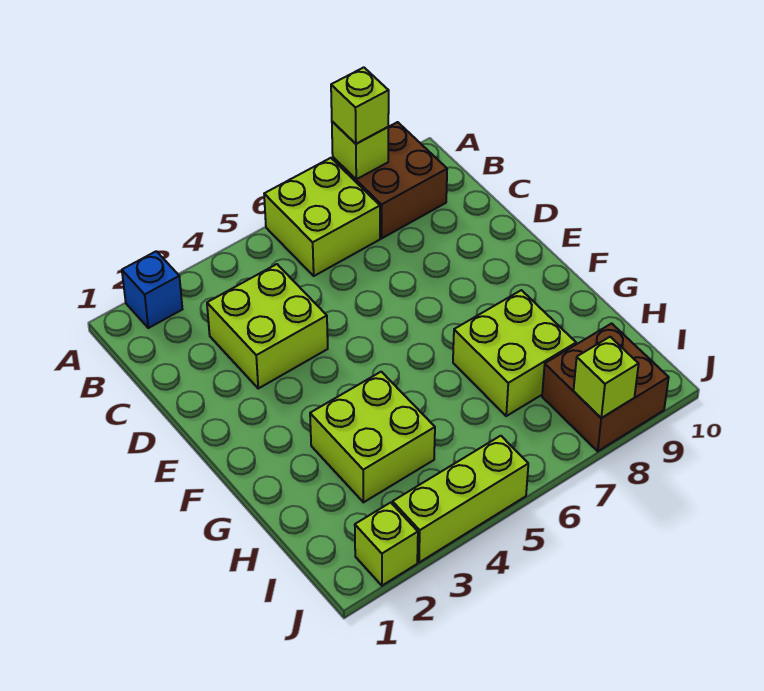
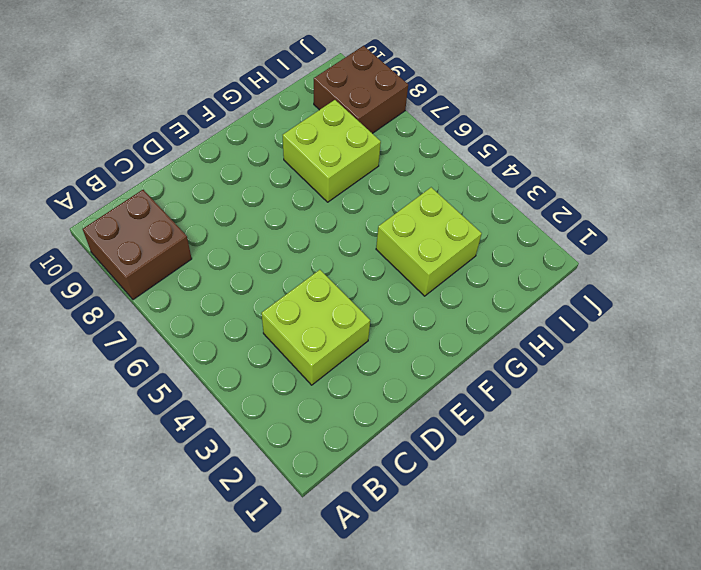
none -> blue brick A2 level 1
none -> lime brick A6:B7 level 1
none -> lime brick J2 level 1

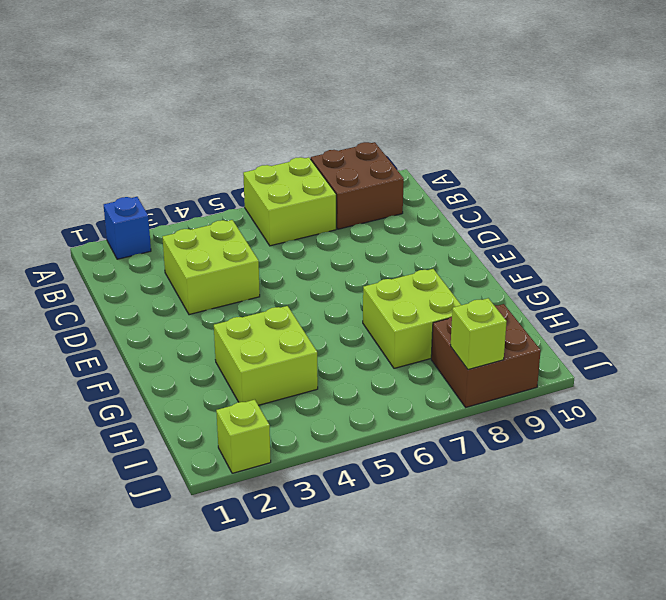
none -> lime brick J3:J5 level 1
none -> lime brick A8 level 2
none -> lime brick A8 level 3

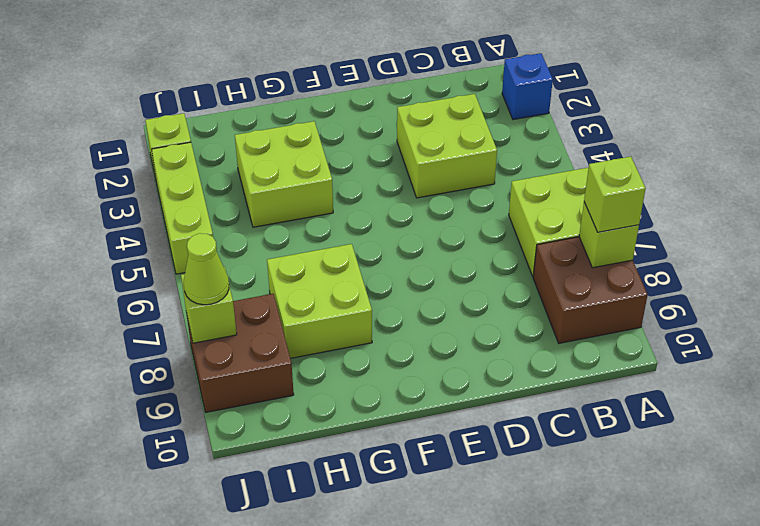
lime cone J8 level 3 -> none

